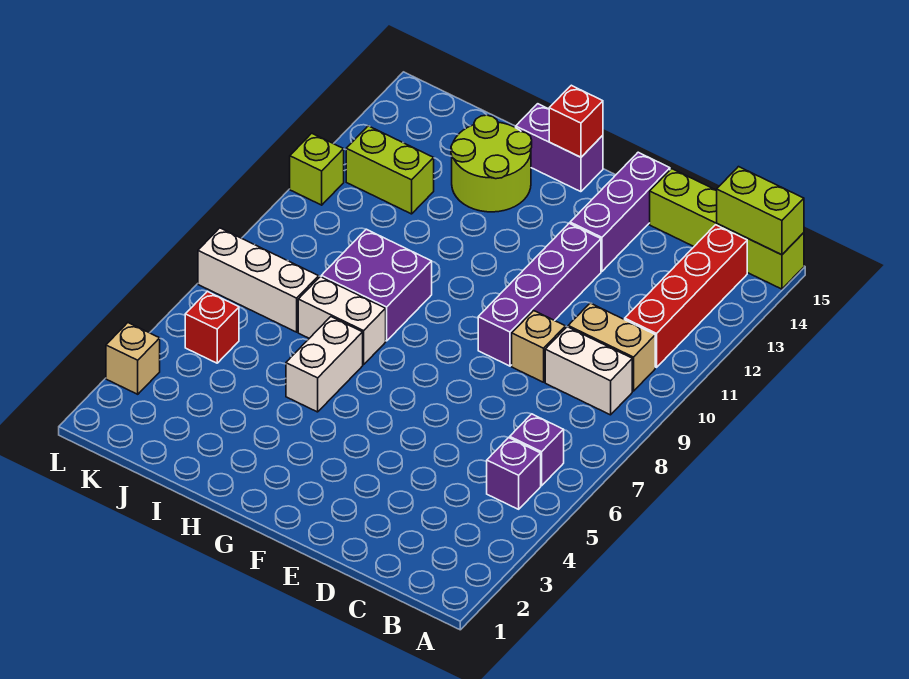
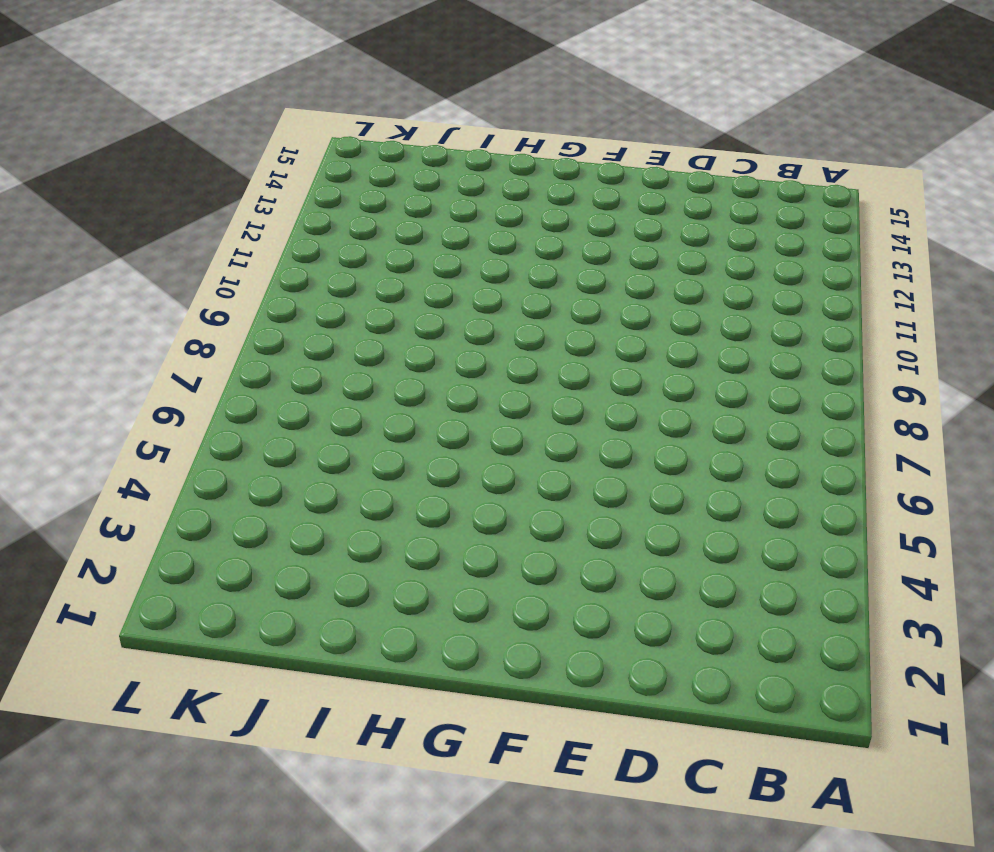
none -> lime brick A15:D15 level 1
none -> purple brick B5 level 1
none -> purple brick B6 level 1

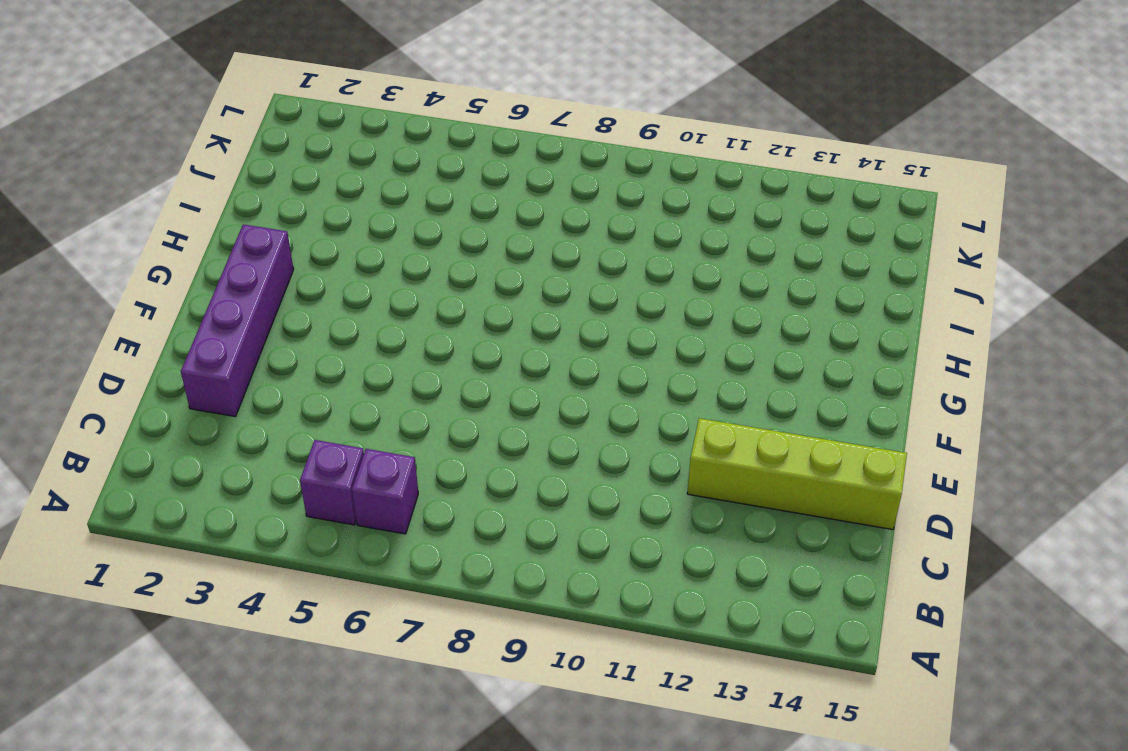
purple brick D2:G2 level 1 -> purple brick E9:E12 level 1
lime brick D12:D15 level 1 -> lime brick A15:D15 level 1
none -> white brick B9:C9 level 1
none -> tan brick B10:C10 level 1
none -> red brick B11:B14 level 1

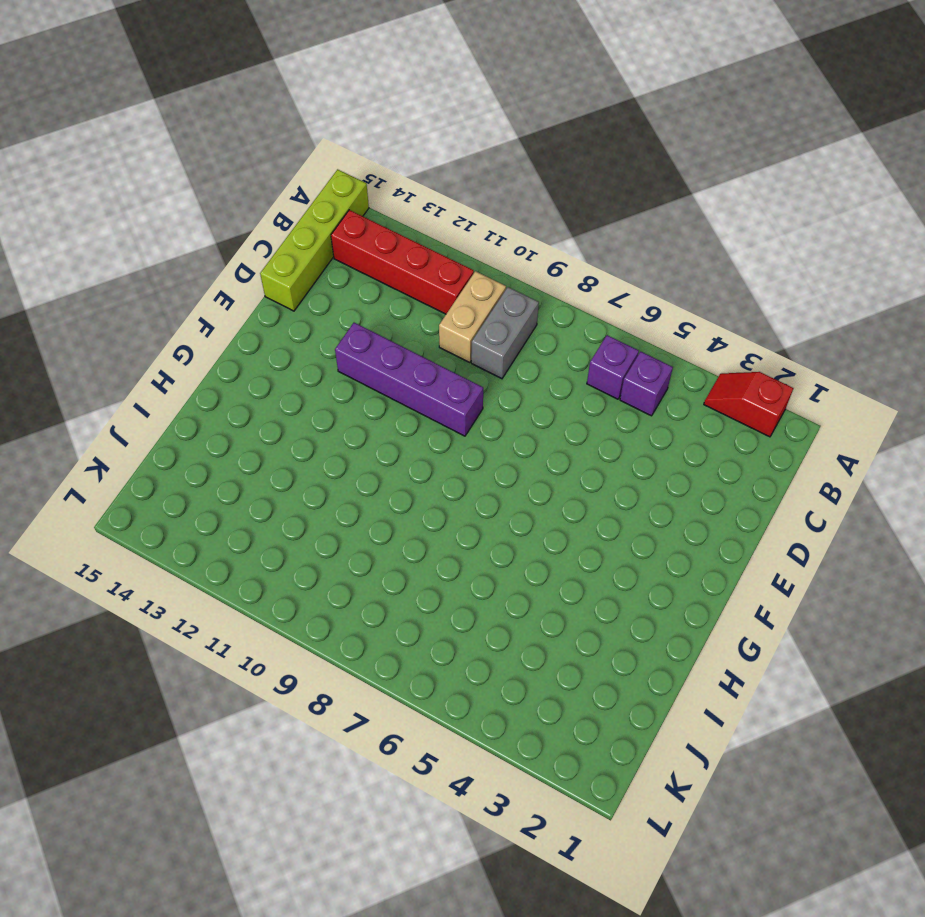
red slope A2:A3 level 1 top 2 -> none
grey brick B9:C9 level 1 -> white brick B9:C9 level 1
none -> tan brick D9 level 1
none -> purple brick E13:E15 level 1
none -> purple brick G15:H15 level 1

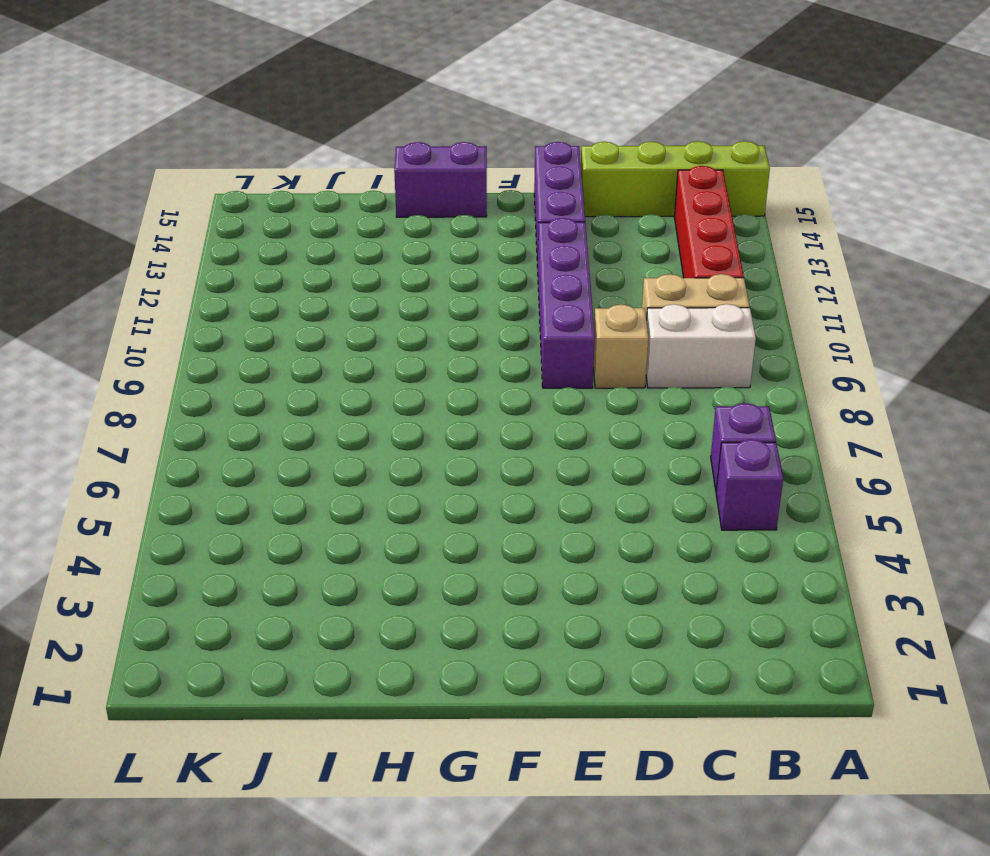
none -> white brick H5:H6 level 1
none -> white brick H7:I7 level 1
none -> purple brick H8:I9 level 1

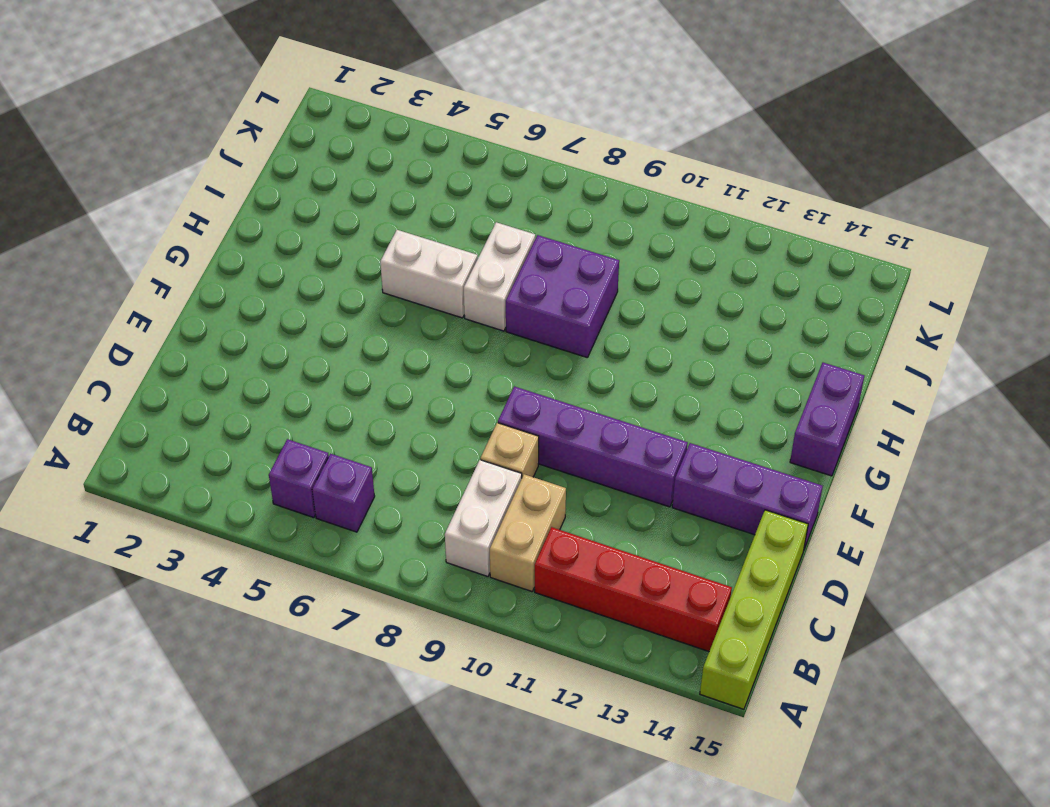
none -> lime round brick H13:I14 level 1
none -> white brick J7:L7 level 1
none -> lime brick J12:K12 level 1

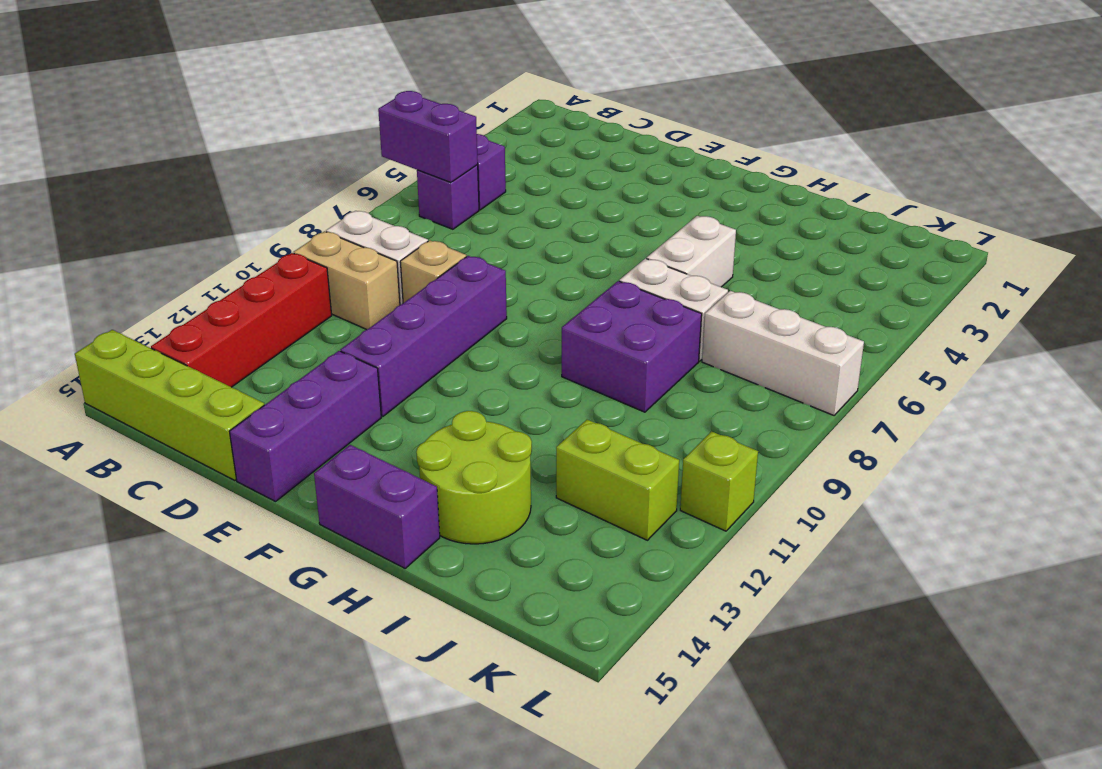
purple brick A6:B6 level 2 -> none
none -> red brick K5 level 1
none -> tan brick L3 level 1
none -> lime brick A15:B15 level 2

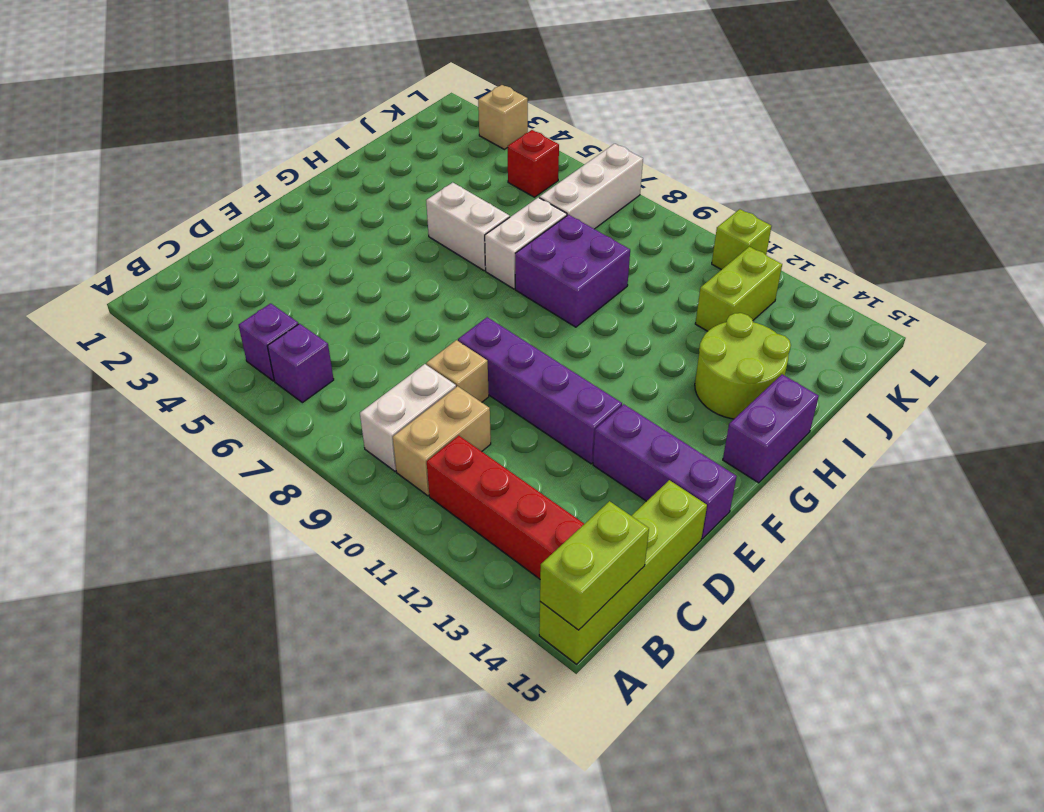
none -> red brick G15 level 2

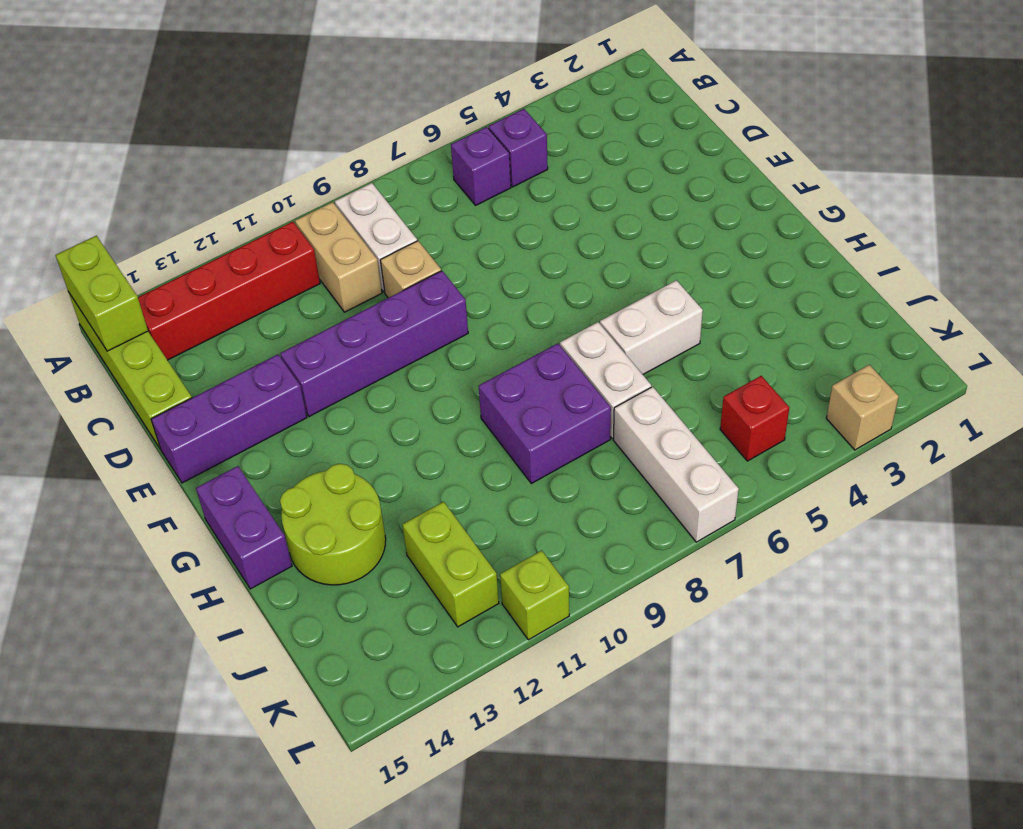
none -> red brick G15 level 2

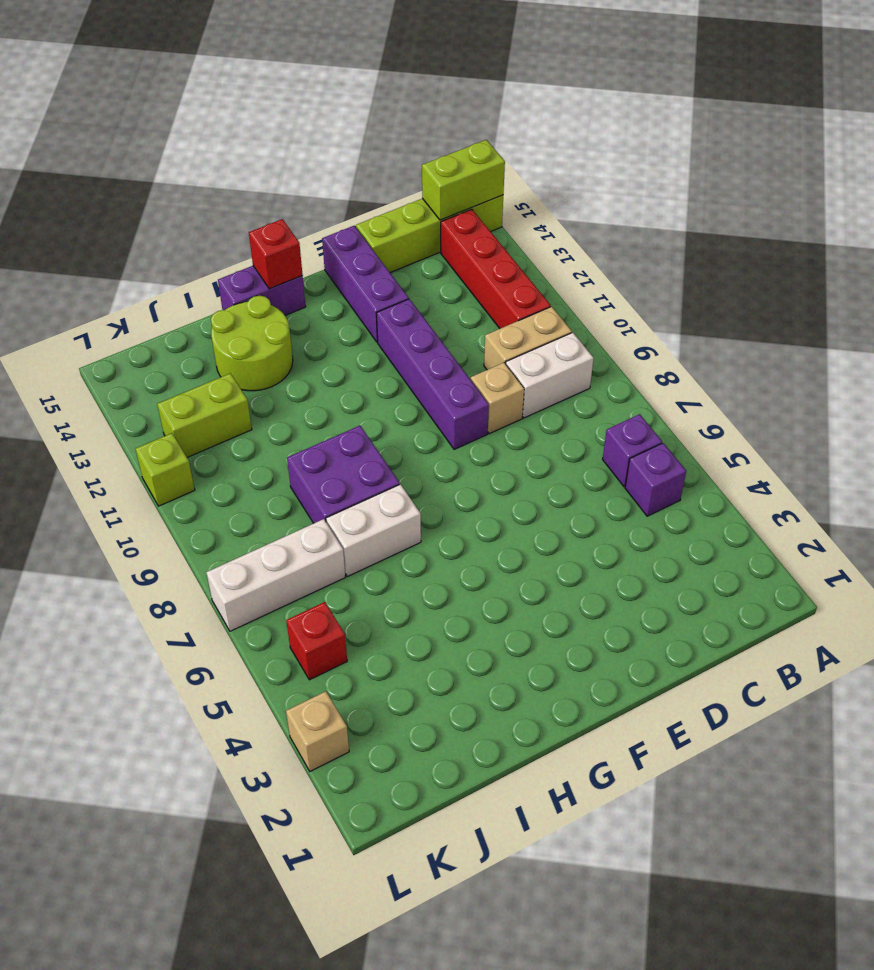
none -> white brick H5:H6 level 1

